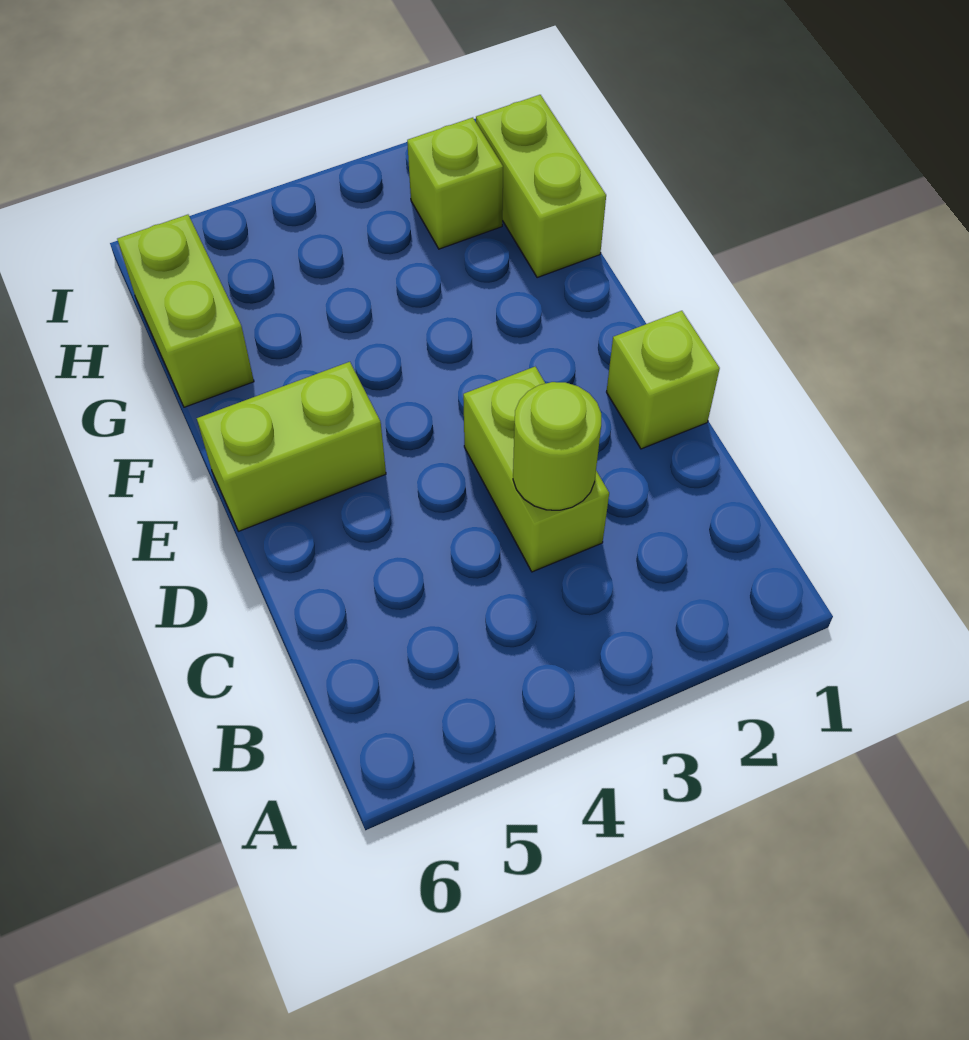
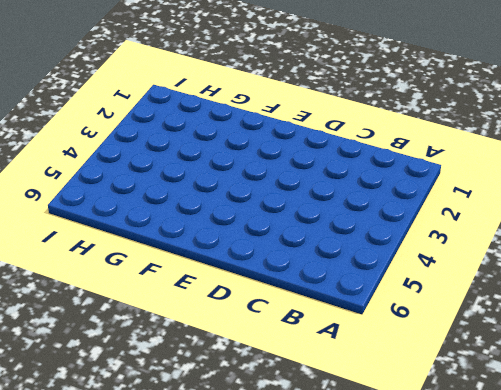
none -> lime brick C3:D3 level 1
none -> lime brick D1 level 1

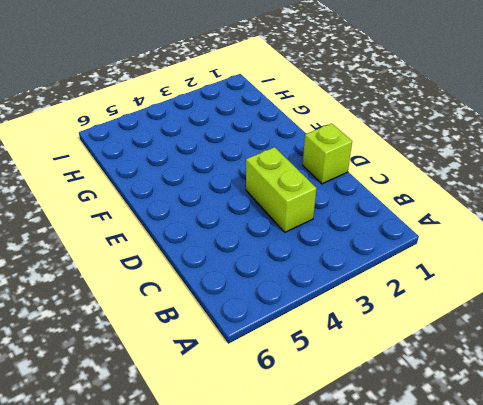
none -> lime brick E5:E6 level 1
none -> lime brick G1:H1 level 1

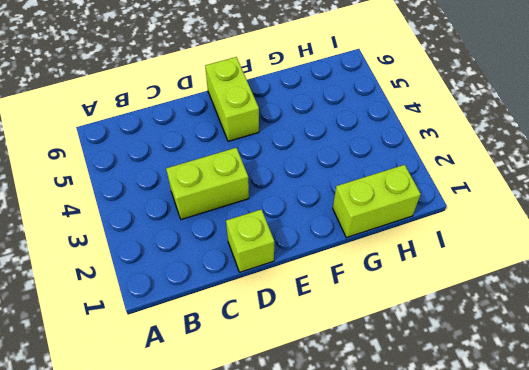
none -> lime brick G6:H6 level 1
none -> lime brick H2 level 1

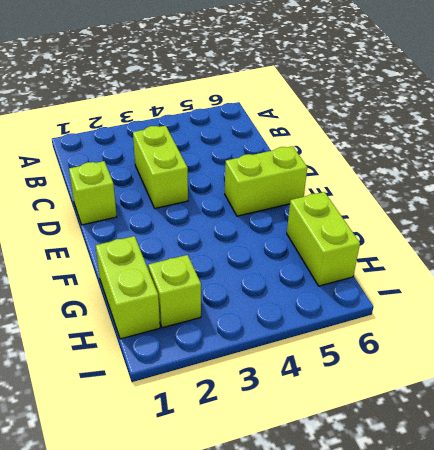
none -> lime round brick C3 level 2

